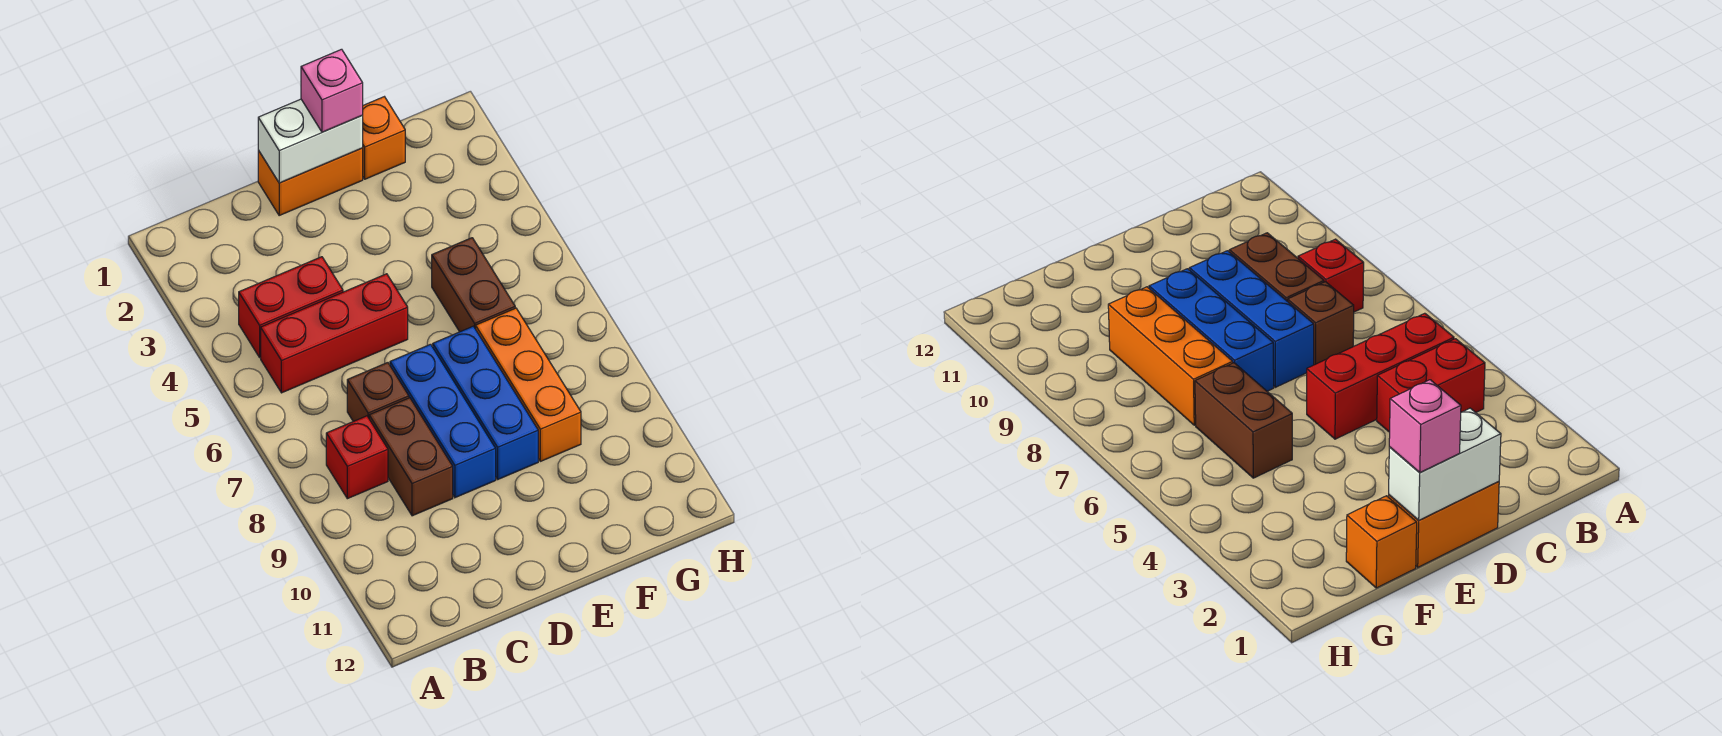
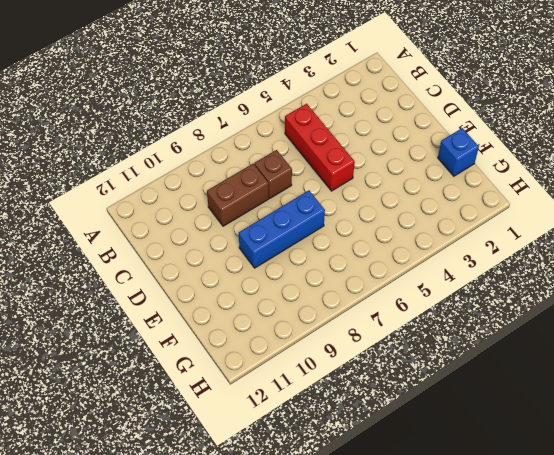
blue brick F1 level 1 -> orange brick F1 level 1
none -> red brick B4:C4 level 1
none -> red brick B8 level 1
none -> orange brick D1:E1 level 1

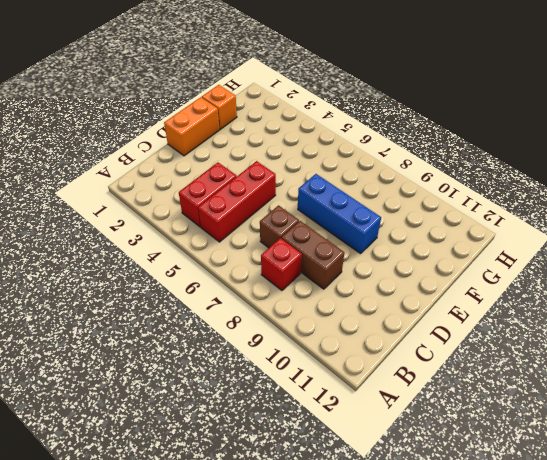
none -> blue brick D7:D9 level 1
none -> brown brick F5:F6 level 1
none -> orange brick F7:F9 level 1

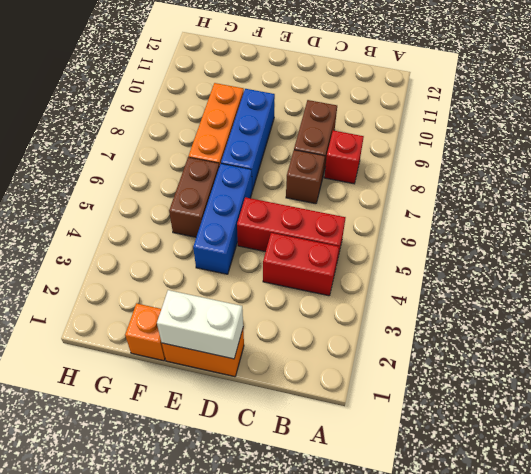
blue brick E4:E6 level 1 -> blue brick D7:D9 level 1
none -> pink brick E1 level 3

